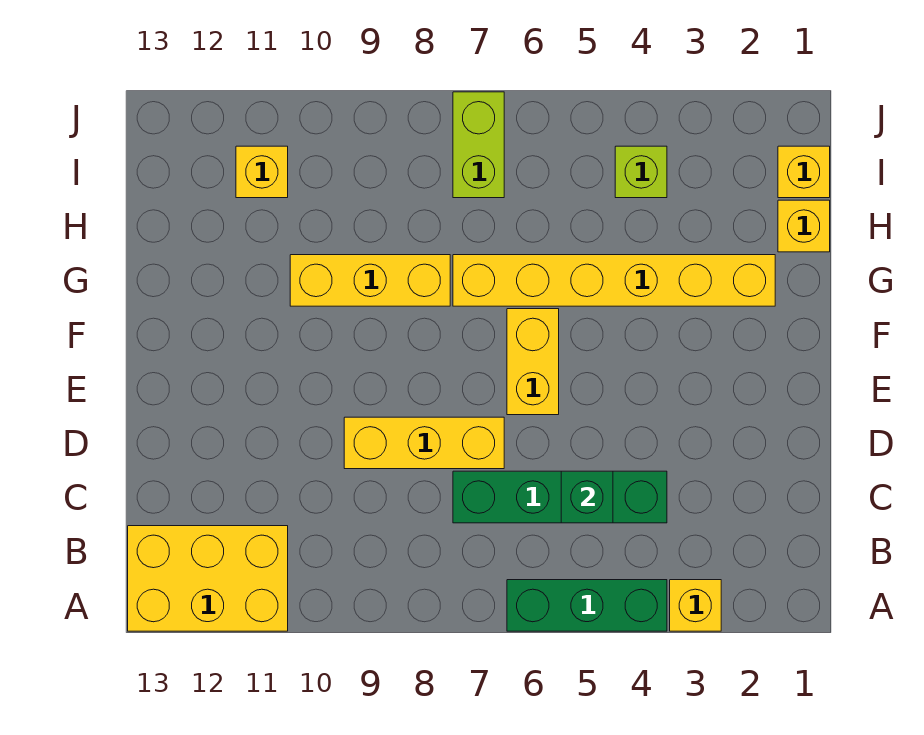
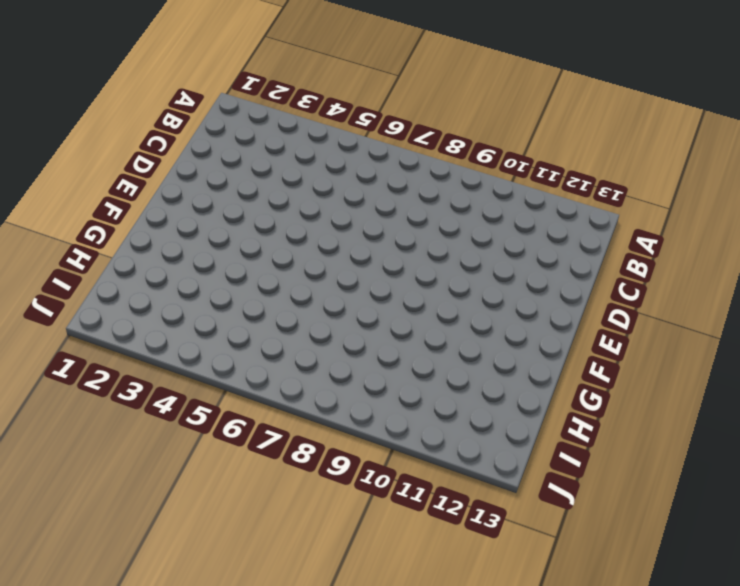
none -> yellow brick A3 level 1
none -> green brick A4:A6 level 1
none -> yellow brick A11:B13 level 1

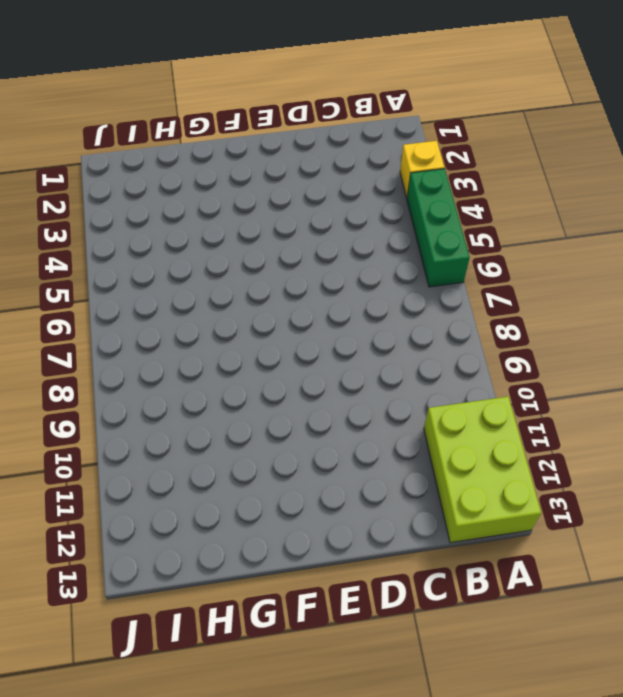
lime brick A11:B13 level 1 -> yellow brick A11:B13 level 1
none -> green brick C4:C7 level 1
none -> yellow brick D7:D9 level 1
none -> yellow brick E6:F6 level 1

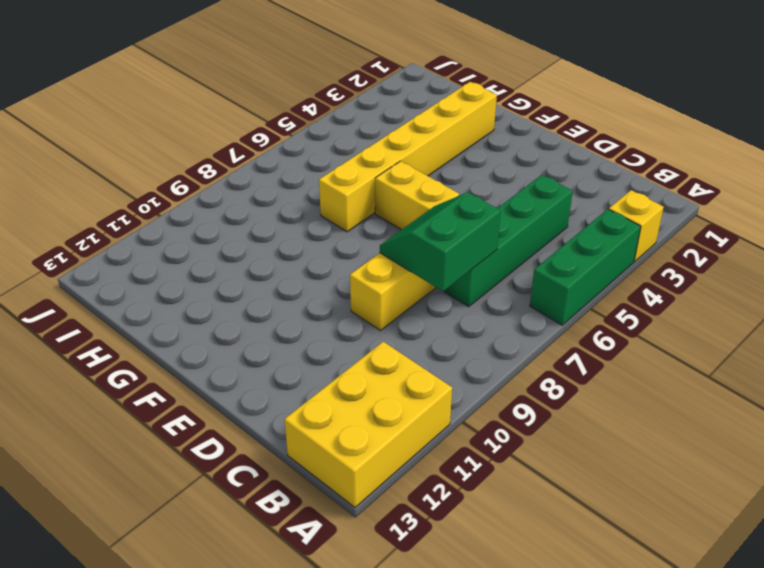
green slope C7:D8 level 2 top C -> none
none -> yellow brick G8:G10 level 1
none -> yellow brick H1 level 1
none -> yellow brick I1 level 1

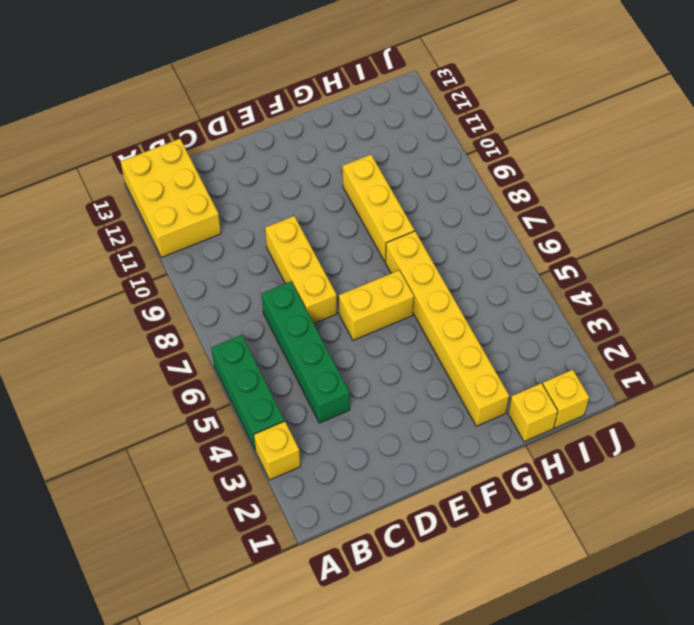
none -> lime brick I4 level 1
none -> lime brick I7:J7 level 1
none -> yellow brick I11 level 1

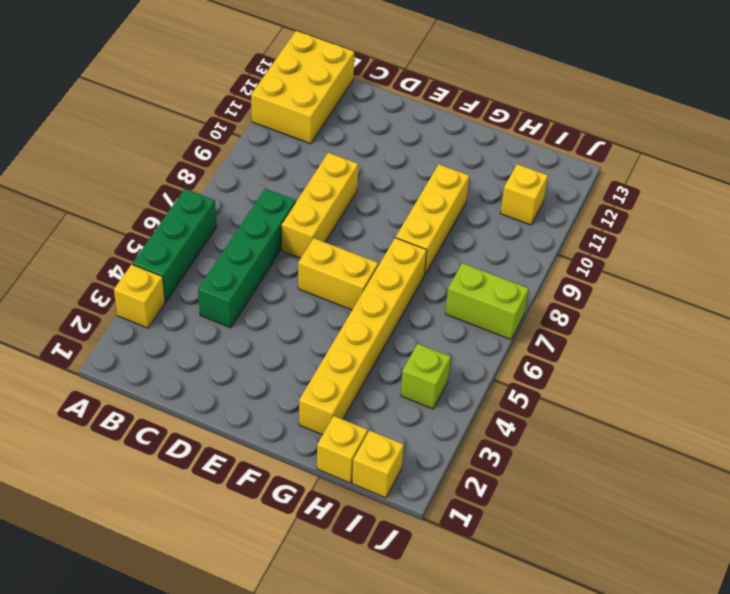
none -> green brick C5 level 2

